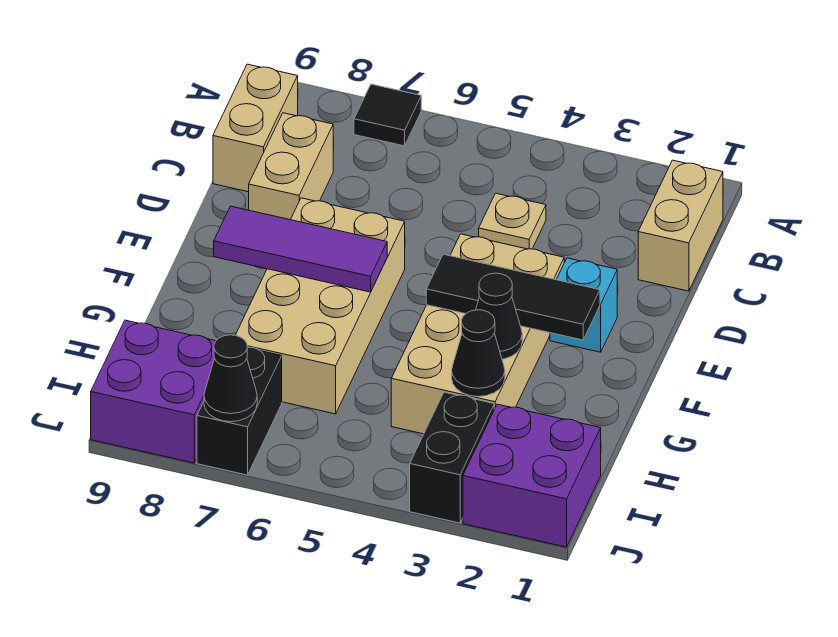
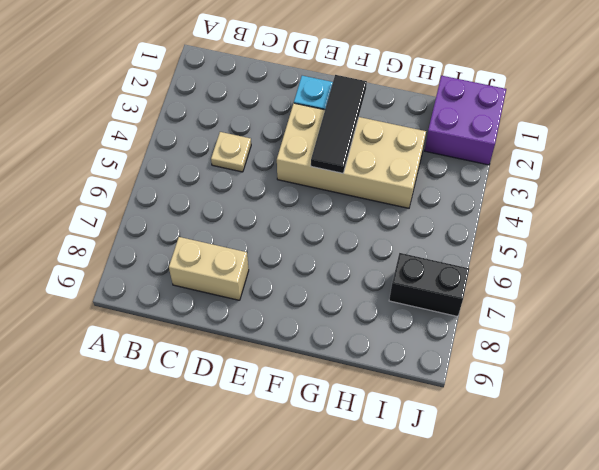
none -> black tile A7 level 1
none -> tan brick B1:C1 level 1
none -> tan brick B9:C9 level 1

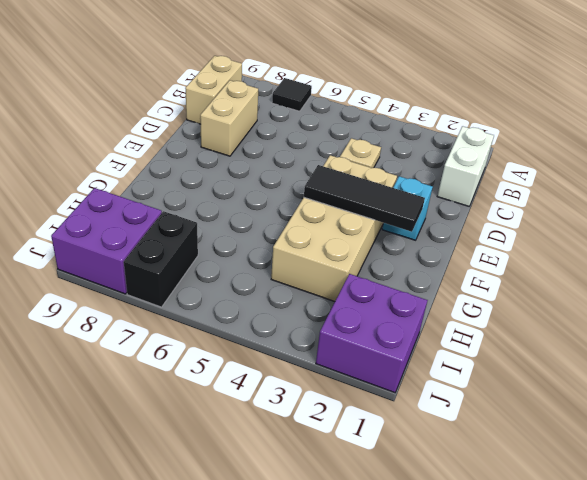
white brick B1:C1 level 1 -> tan brick B1:C1 level 1
none -> tan brick E6:H7 level 1
none -> black brick I3:J3 level 1
none -> purple tile F6:F8 level 2

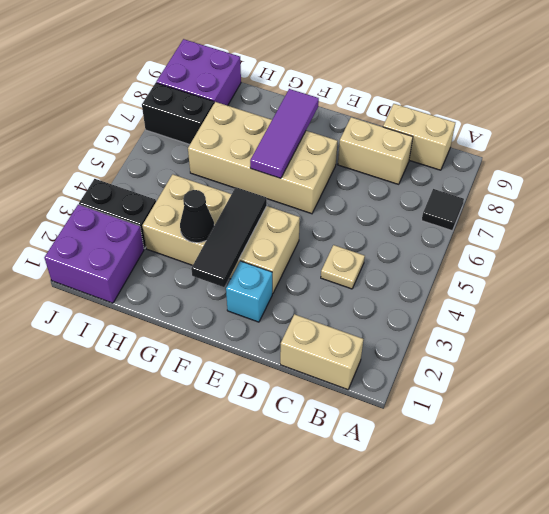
none -> black cone H3 level 2
none -> black cone J7 level 2

